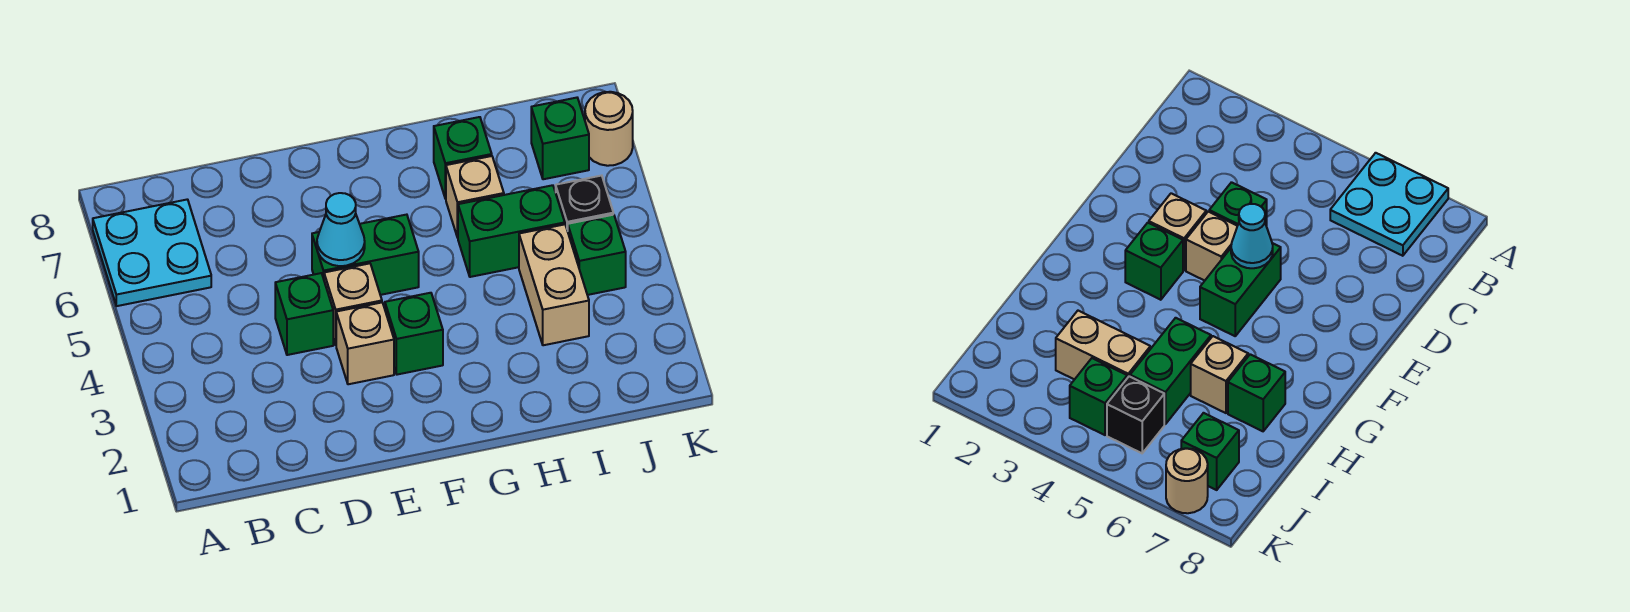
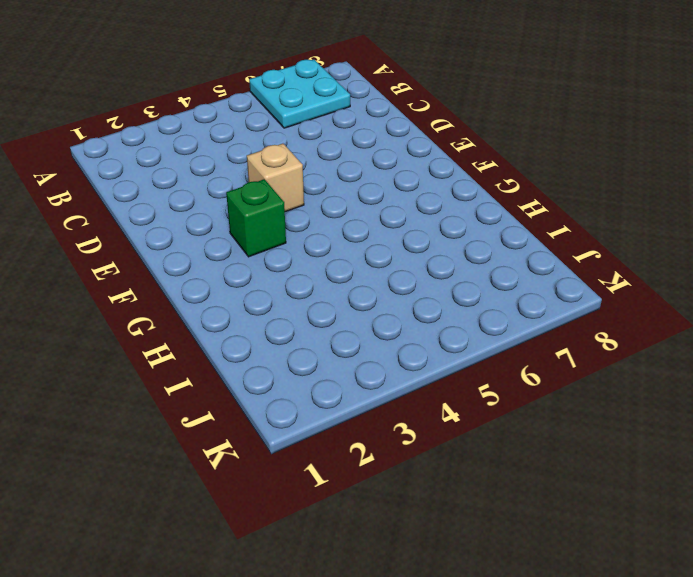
none -> green brick D4 level 1
none -> tan brick E3 level 1
none -> green brick E5:F5 level 1

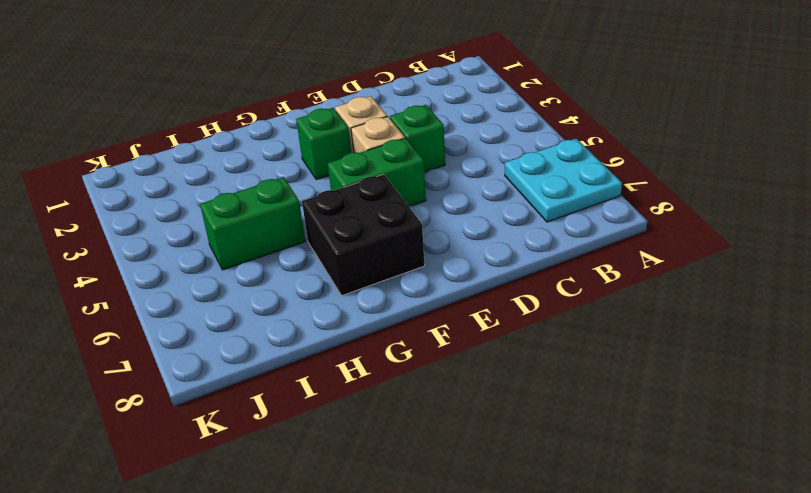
black brick F6:G7 level 1 -> none
none -> tan brick H6 level 1
none -> green brick H7 level 1
none -> tan brick I3:I4 level 1

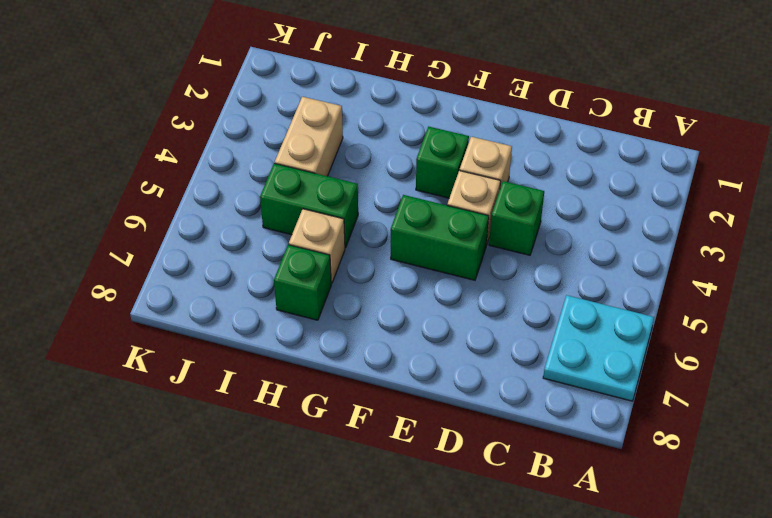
none -> green brick J4 level 1
none -> black brick J5 level 1
none -> green brick J7 level 1

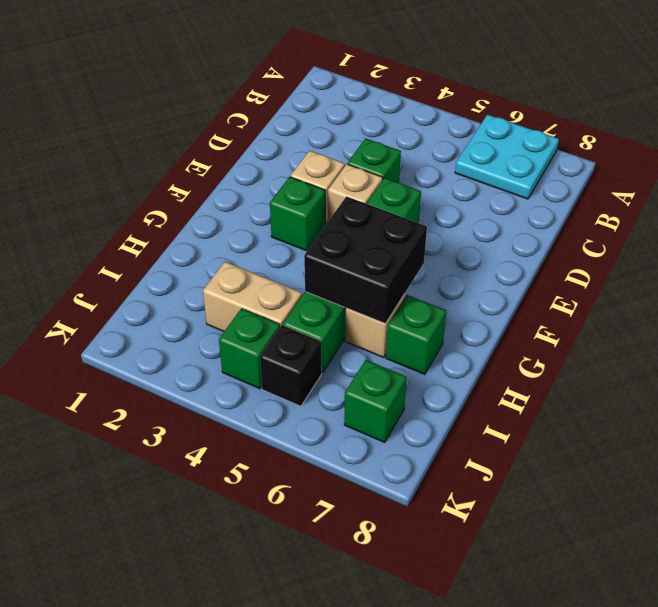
black brick G5:H6 level 2 -> none
none -> tan round brick K7 level 1
none -> cyan cone E5 level 2

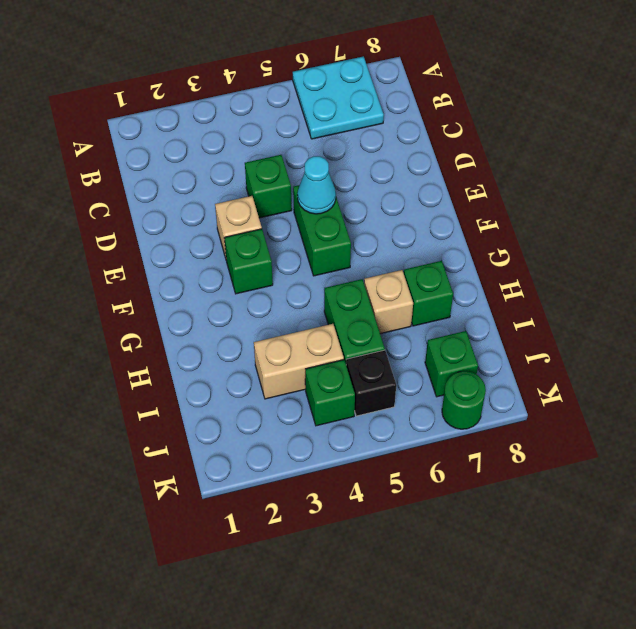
green round brick K7 level 1 -> tan round brick K7 level 1
none -> tan brick E4 level 1

